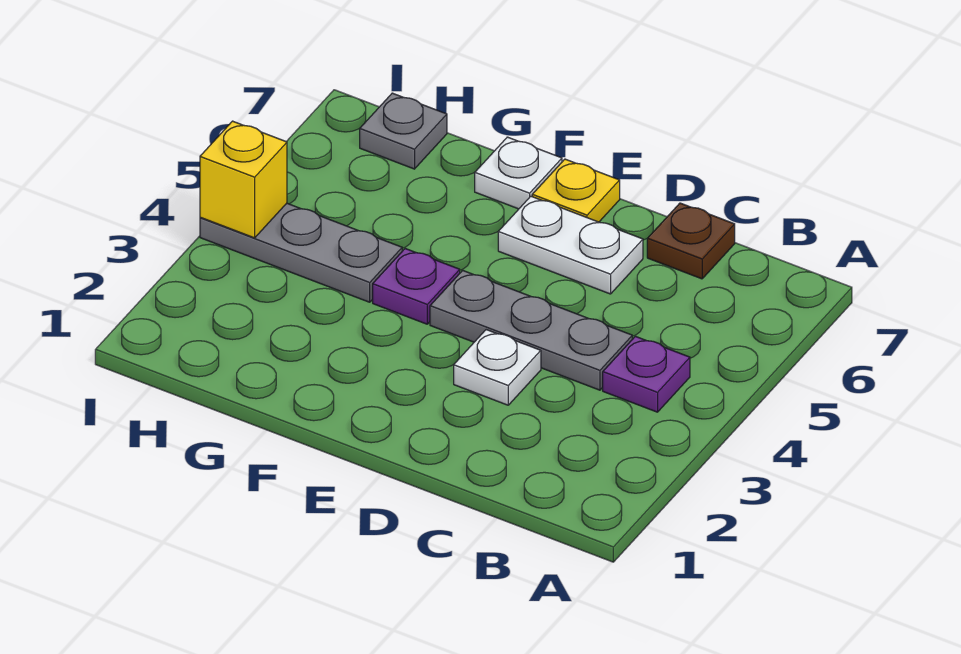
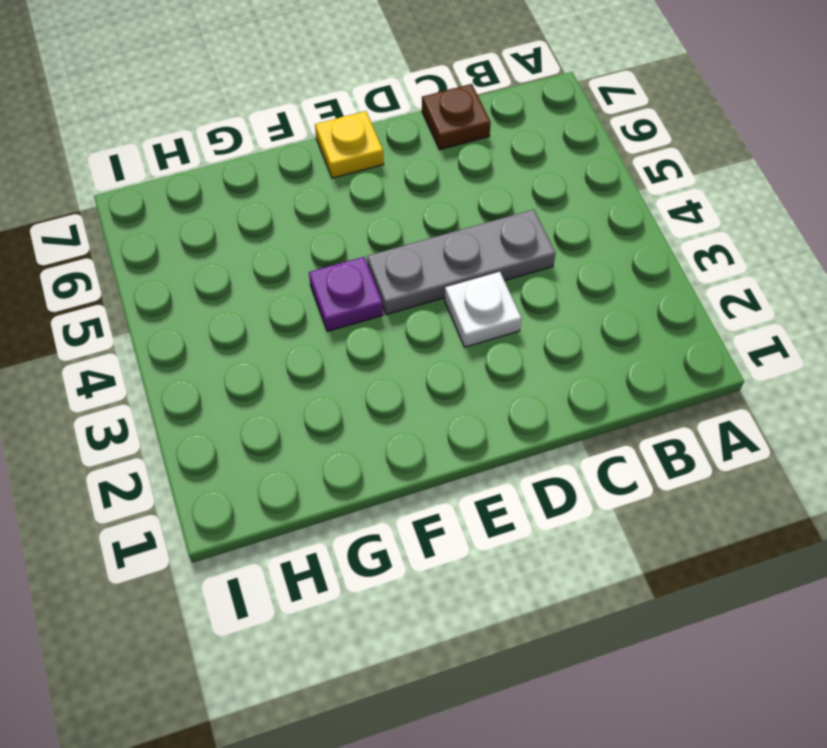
none -> purple plate B4 level 1
none -> white plate D6:E6 level 1

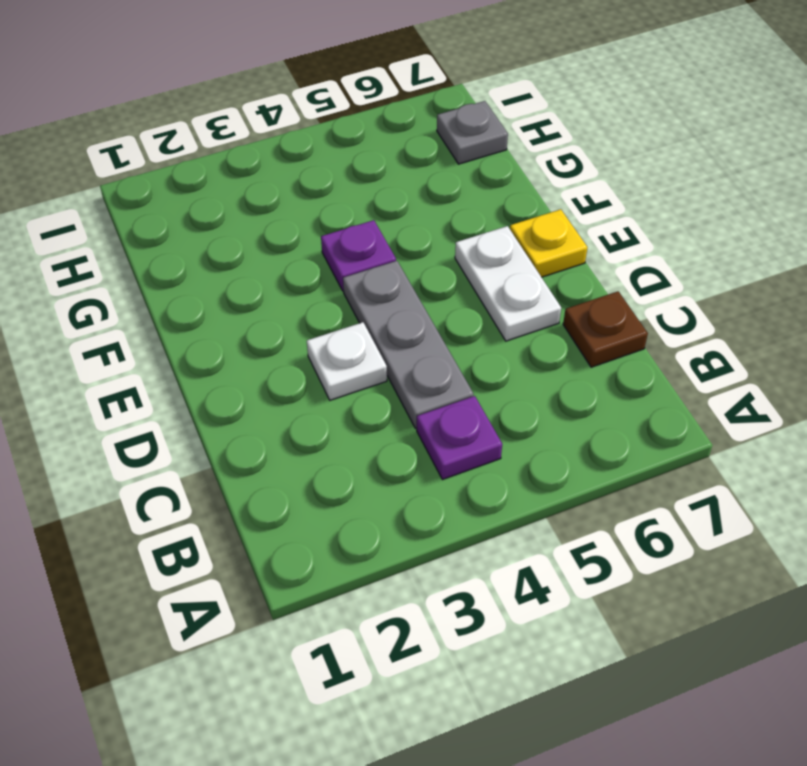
none -> white plate F7 level 1
none -> grey plate G4:I4 level 1

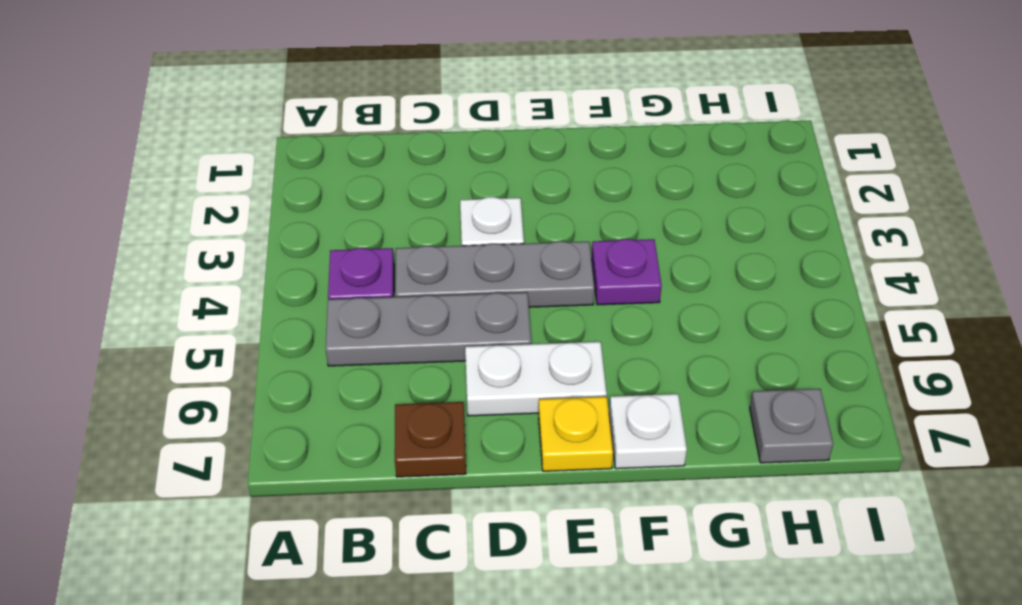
grey plate B5:D5 level 1 -> grey plate G4:I4 level 1
none -> yellow brick I4 level 2

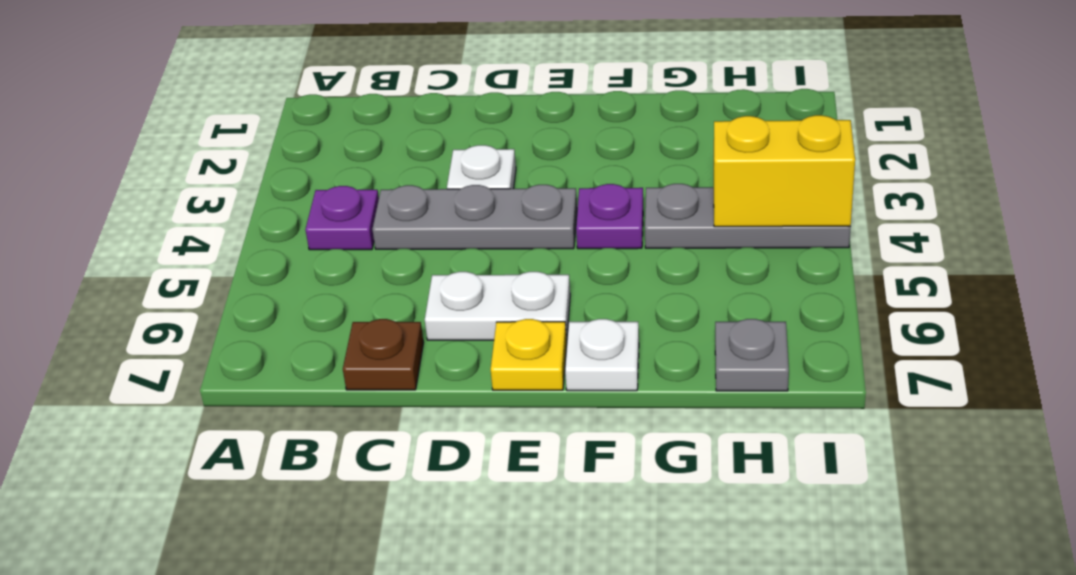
yellow brick H4:I4 level 2 -> yellow brick I4 level 2

